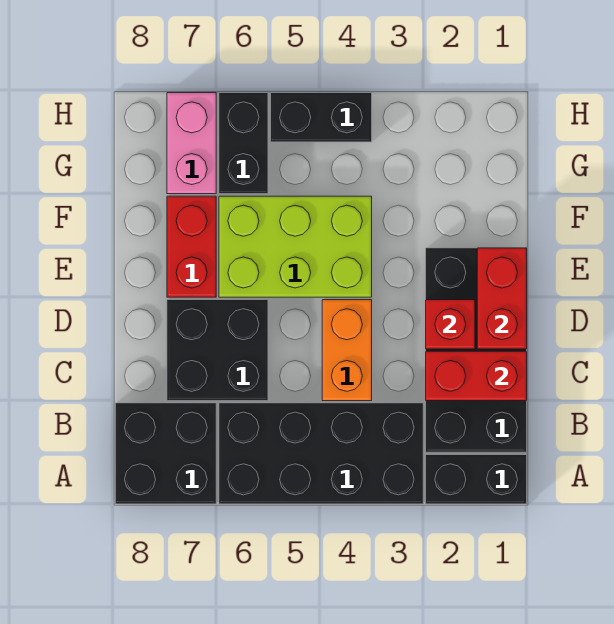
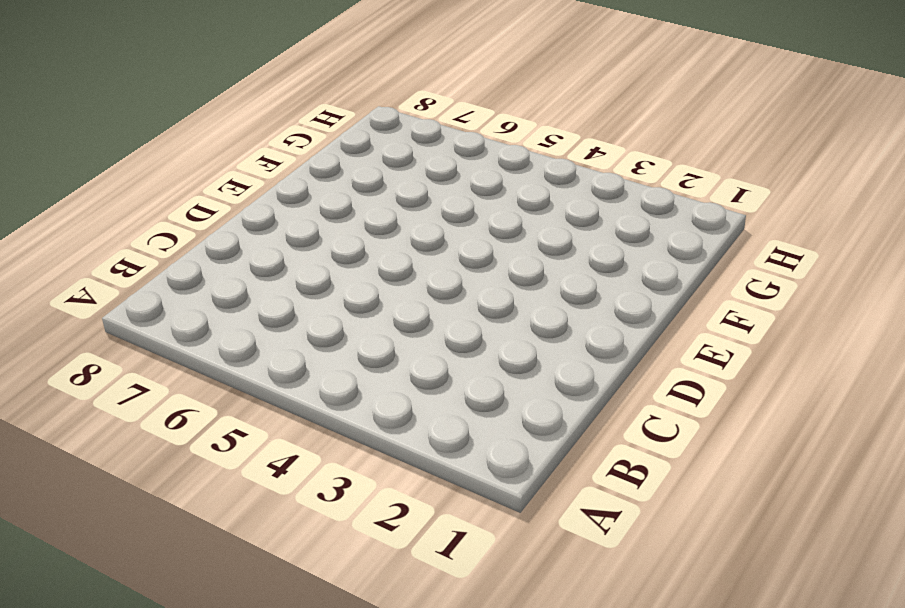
none -> black brick A1:A2 level 1
none -> black brick A3:B6 level 1
none -> black brick A7:B8 level 1

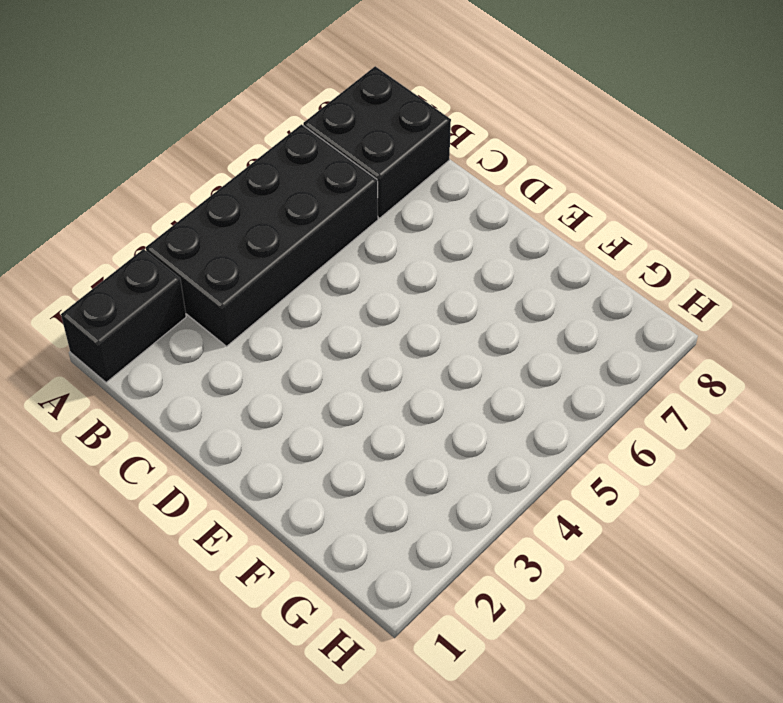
none -> black brick B1:E2 level 1
none -> orange brick C4:D4 level 1
none -> black brick C6:D7 level 1

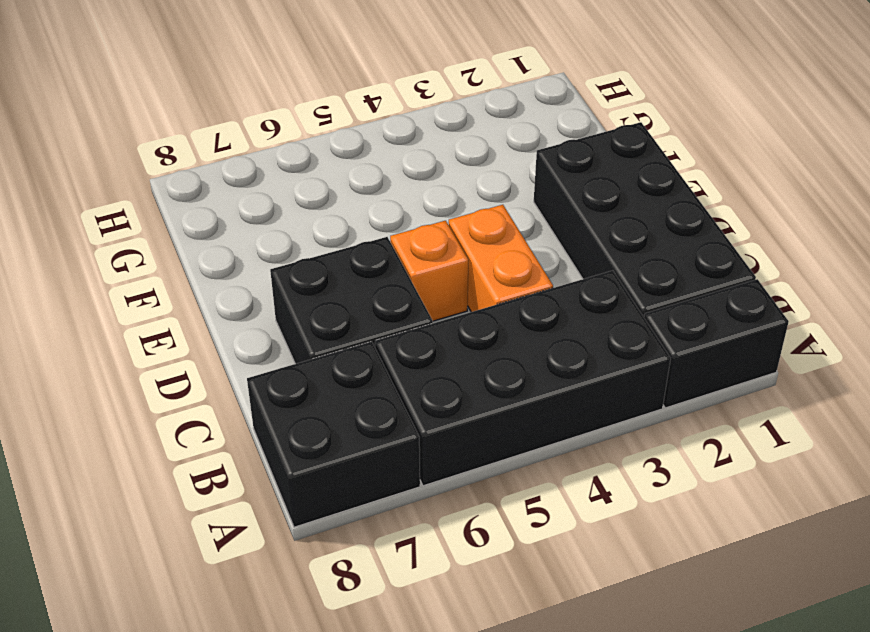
orange brick D5 level 1 -> none
none -> lime brick E4:F6 level 1
none -> red brick E7:F7 level 1
none -> black brick G6:H6 level 1

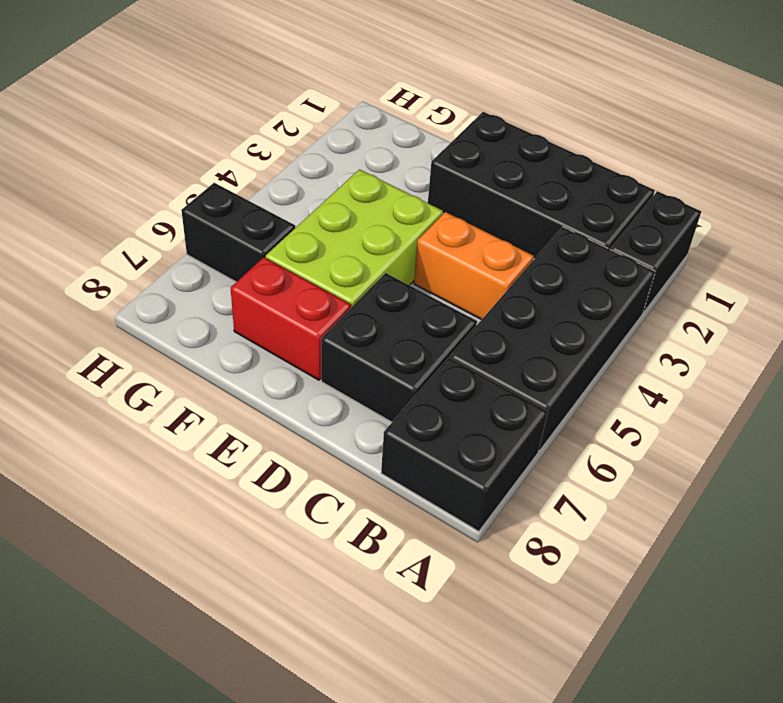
none -> pink brick G7:H7 level 1
none -> black brick H4:H5 level 1
none -> red brick C1:C2 level 2

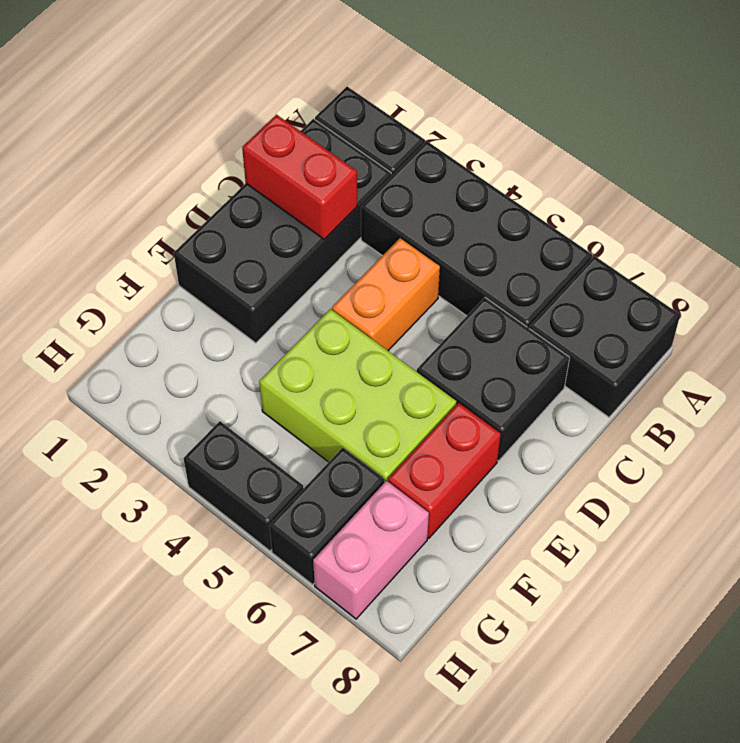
none -> red brick D1:E1 level 2
none -> red brick D2 level 2

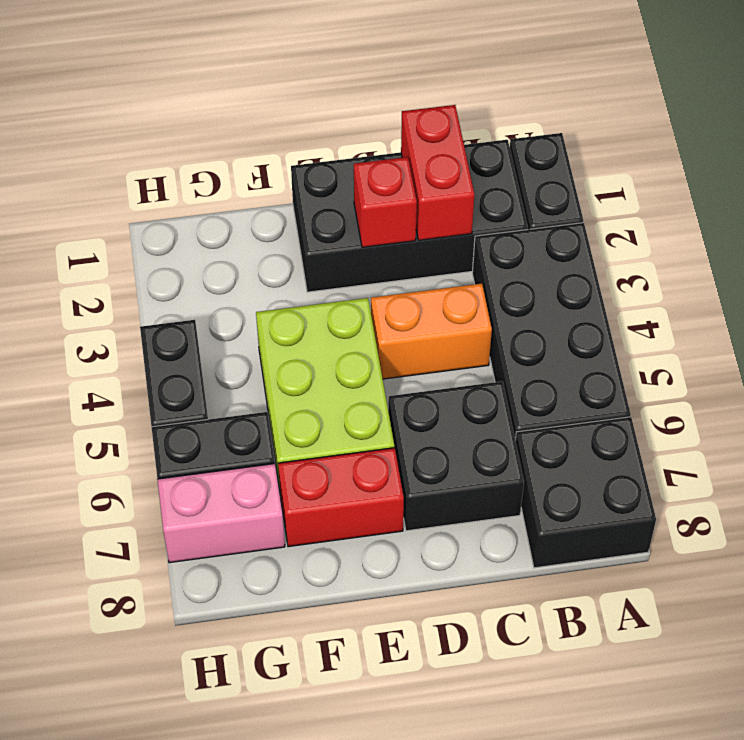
none -> red brick D1:E1 level 2

